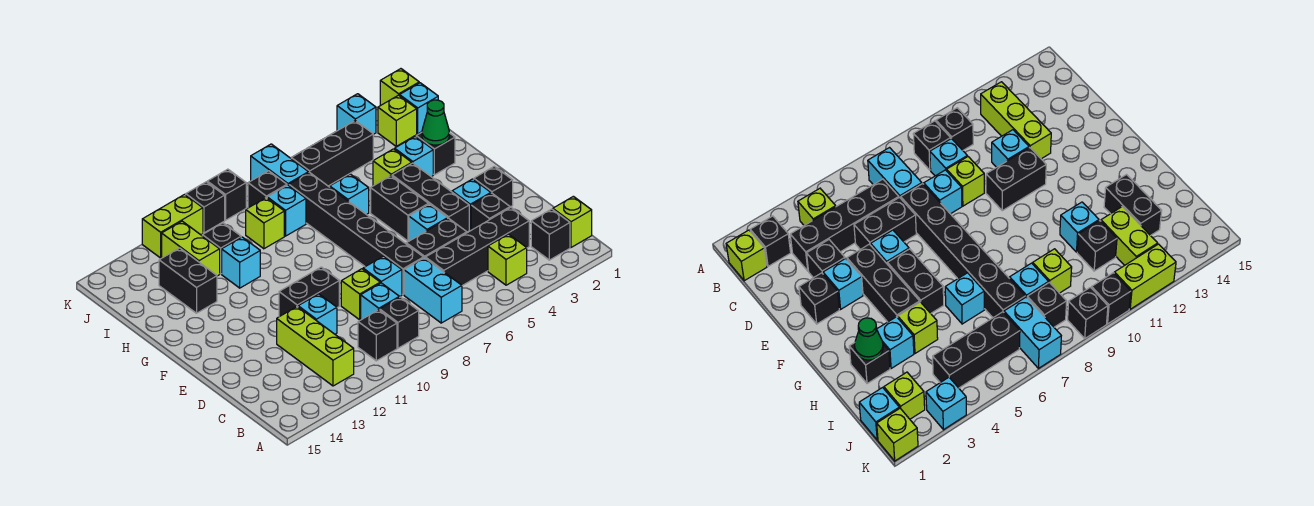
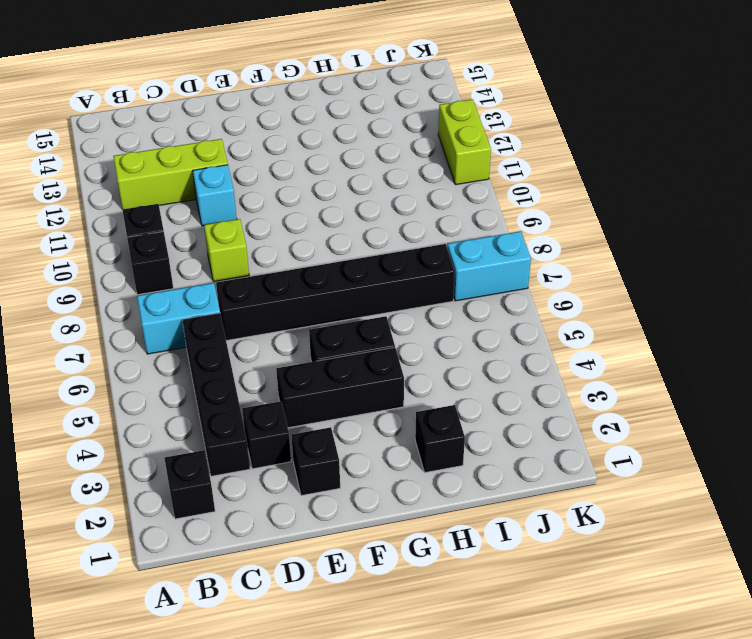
none -> lime brick B1 level 1
none -> lime brick B4 level 1
none -> cyan brick C9 level 1
none -> black brick D5:D6 level 1

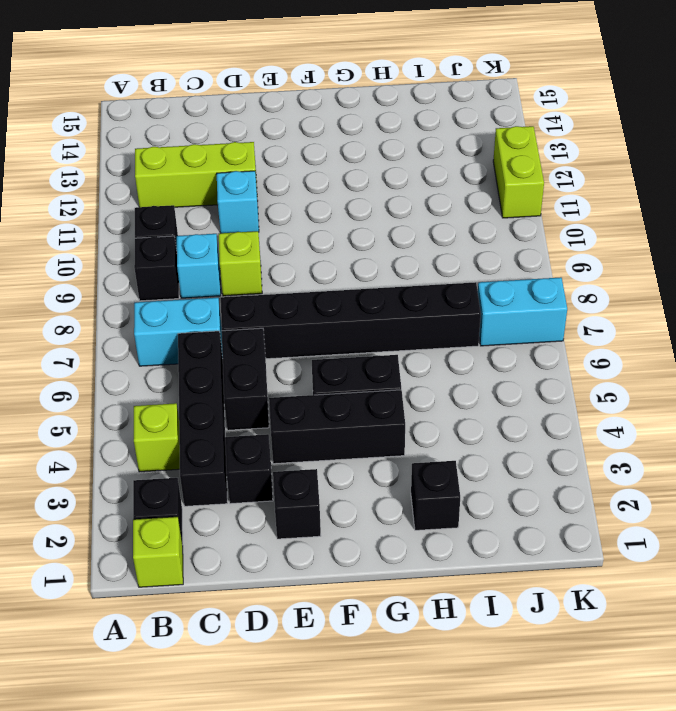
none -> cyan brick D8 level 1
none -> cyan brick E3 level 1
none -> cyan brick E5 level 1
none -> black brick E10:E11 level 1

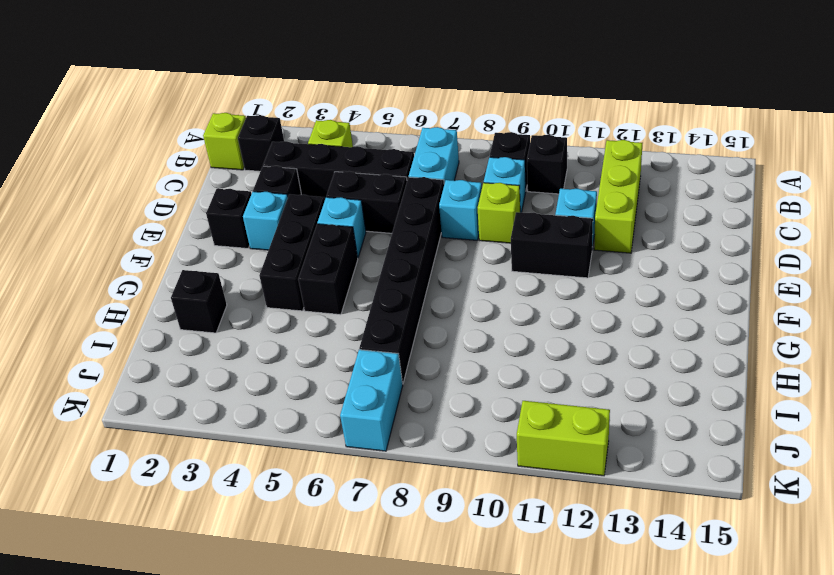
none -> cyan brick H3 level 1
none -> lime brick H4 level 1
none -> cyan brick H6 level 1
none -> cyan brick H11 level 1

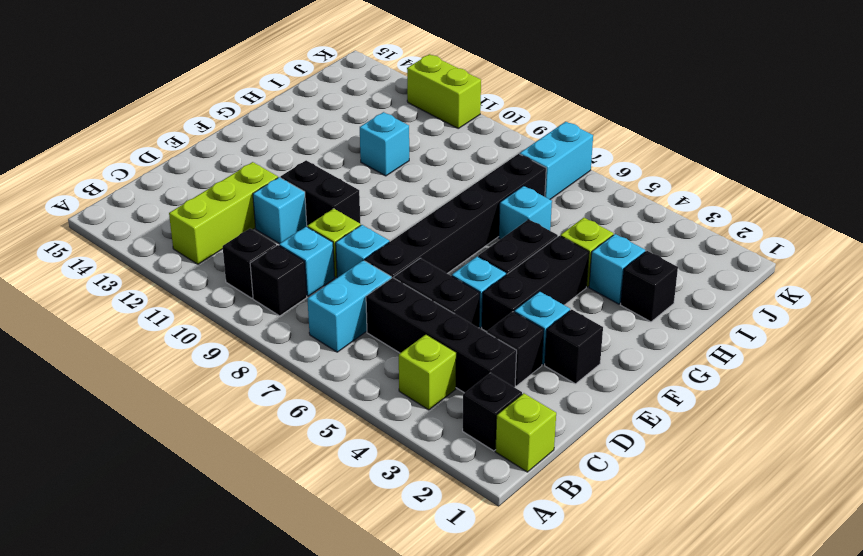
none -> black brick H13:I13 level 1
none -> cyan brick I8 level 1
none -> lime brick I9 level 1
none -> black brick I11 level 1

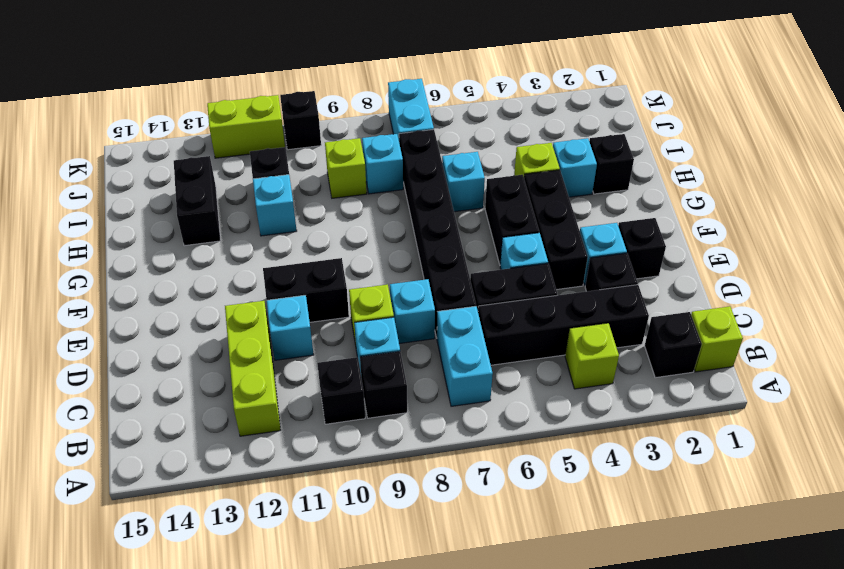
none -> lime brick I12:J12 level 1
none -> cyan brick J1 level 1
none -> lime brick J2 level 1
none -> black brick J4:J6 level 1

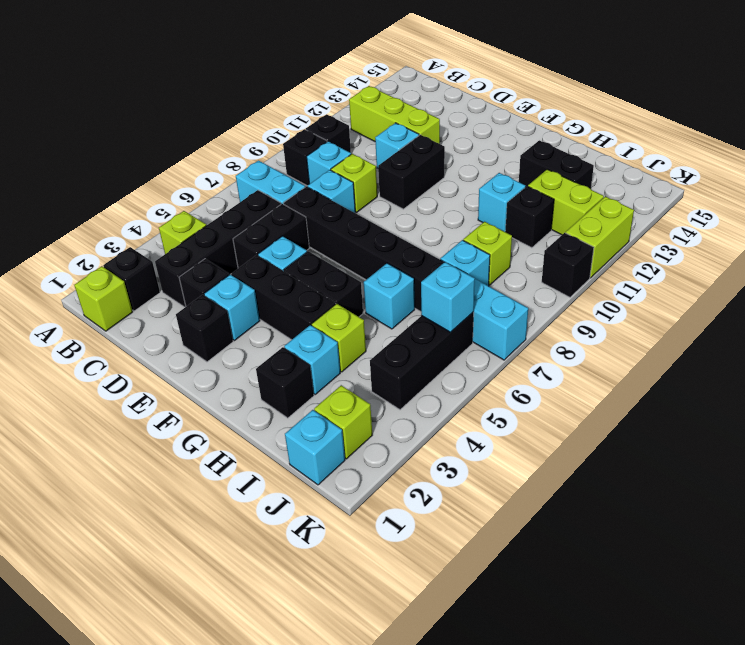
cyan brick J6 level 2 -> cyan brick K3 level 1
none -> black brick J8 level 1
none -> lime brick K1 level 1
none -> black brick K9 level 1
none -> green cone H2 level 2

